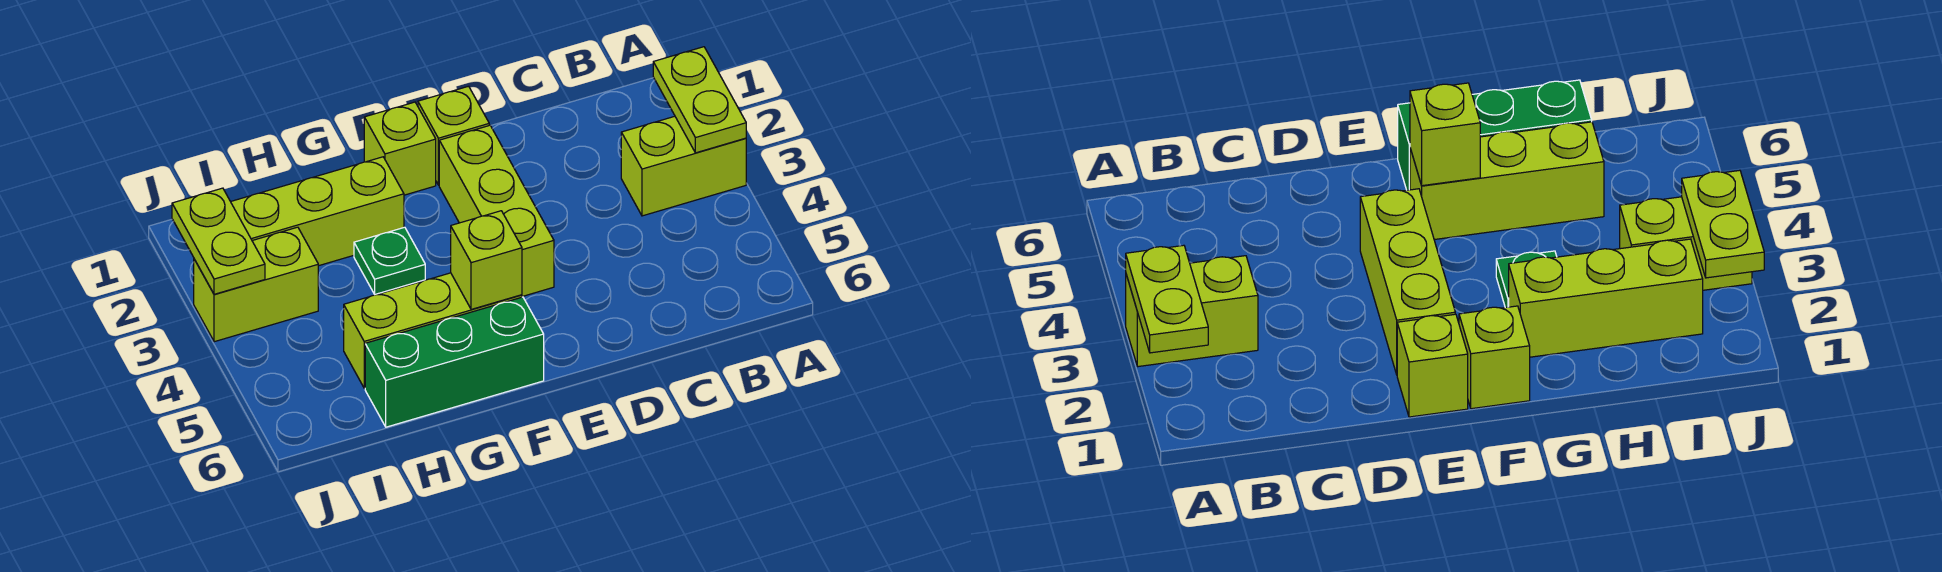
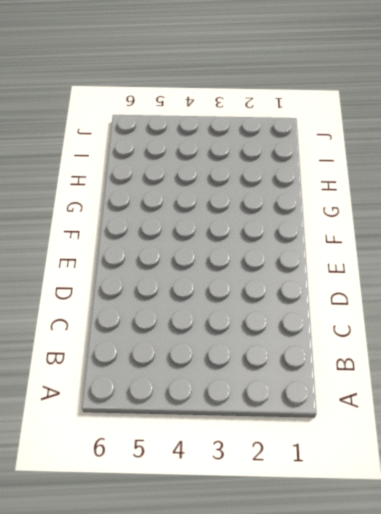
none -> lime brick A3:B3 level 1
none -> lime brick E1 level 1
none -> lime brick E2:E4 level 1

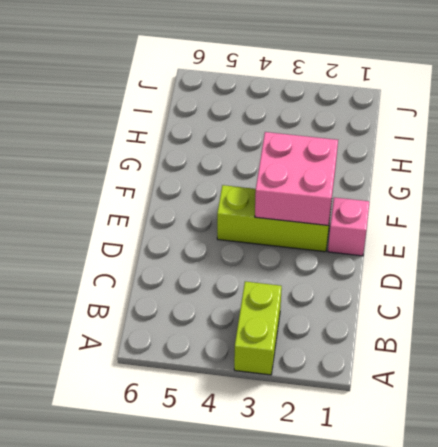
pink brick E1 level 1 -> lime brick E1 level 1
pink brick E2:F3 level 2 -> none
none -> lime brick F1 level 1
none -> lime brick F5:H5 level 1
none -> green brick F6:H6 level 1

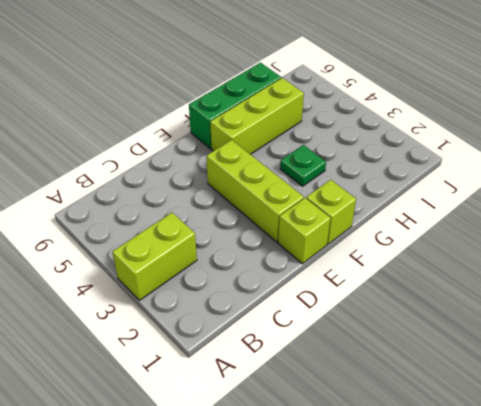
none -> lime brick G2:I2 level 1
none -> lime brick I3:J3 level 1
none -> lime plate A2:A3 level 2

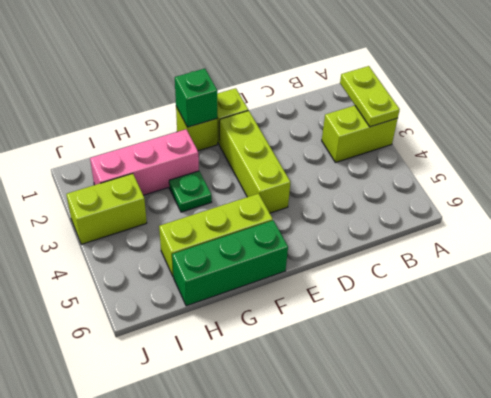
green brick F1 level 2 -> none
pink brick G2:I2 level 1 -> lime brick G2:I2 level 1
none -> lime brick F5 level 2
none -> lime plate J2:J3 level 2

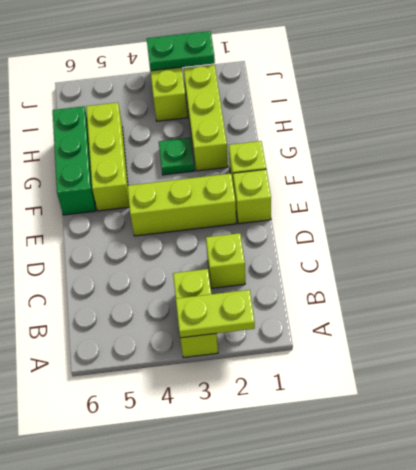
lime brick C2 level 1 -> lime brick F5 level 2
green plate J2:J3 level 2 -> lime plate J2:J3 level 2

